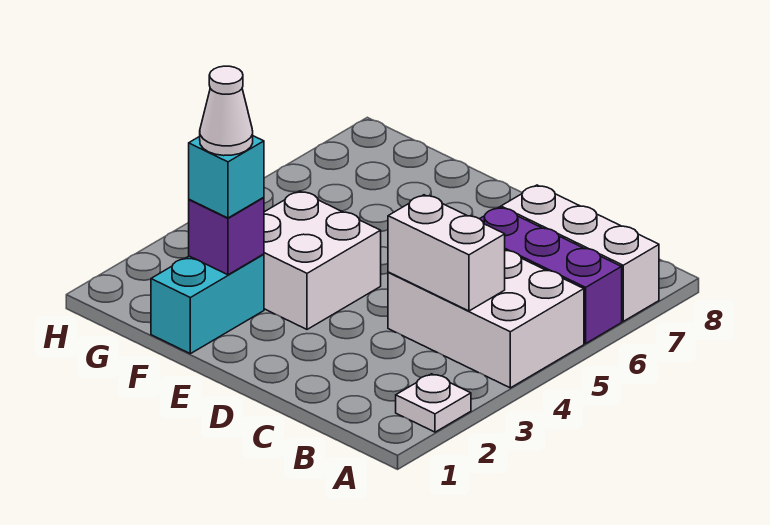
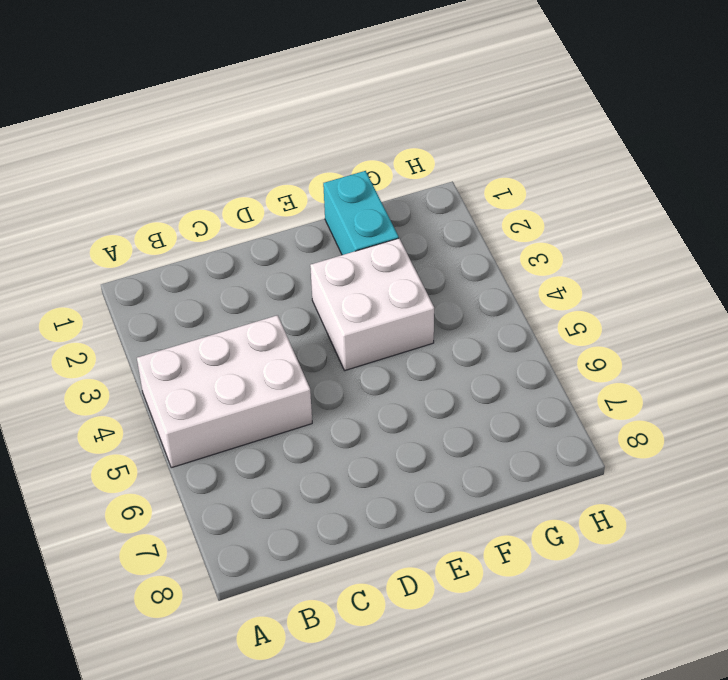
none -> white plate A2 level 1
none -> purple brick A6:C6 level 1

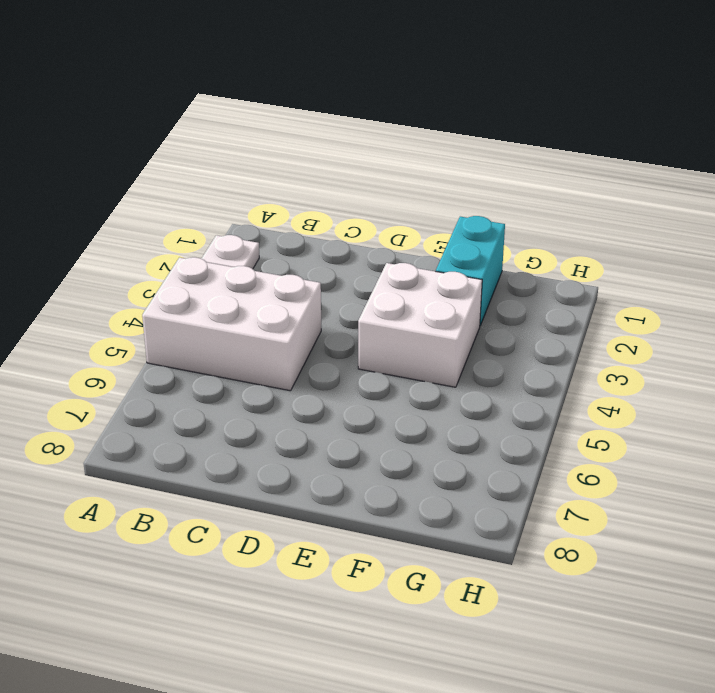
none -> purple brick A6:C6 level 1
none -> white brick A7:C7 level 1

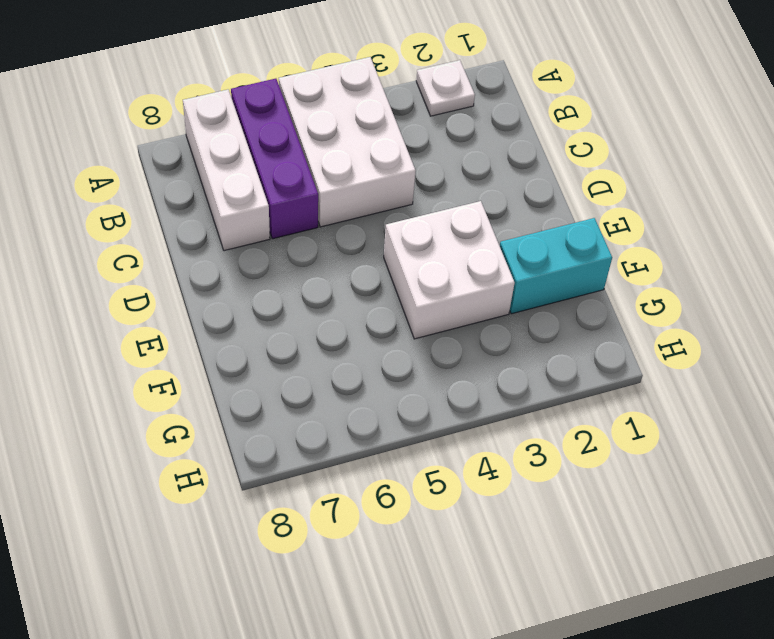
none -> white brick B4:C4 level 2
none -> purple brick F2 level 2

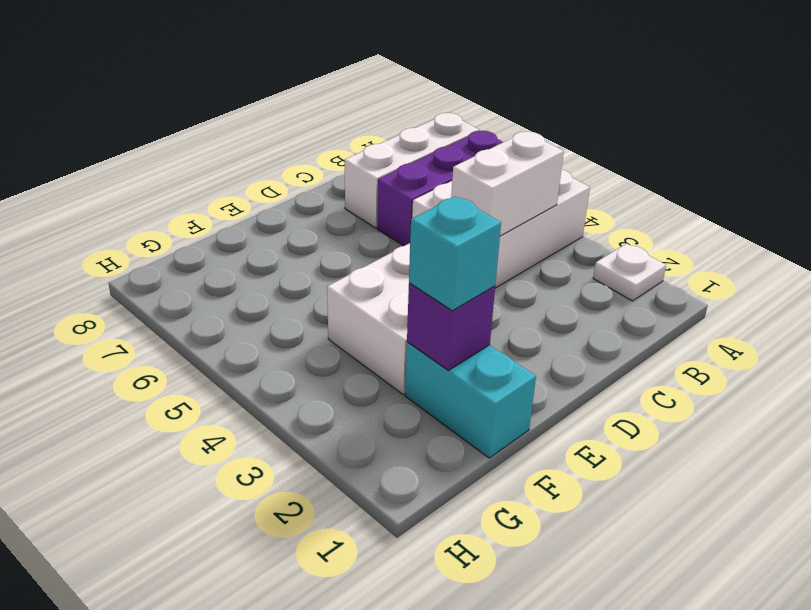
none -> white cone F2 level 4

